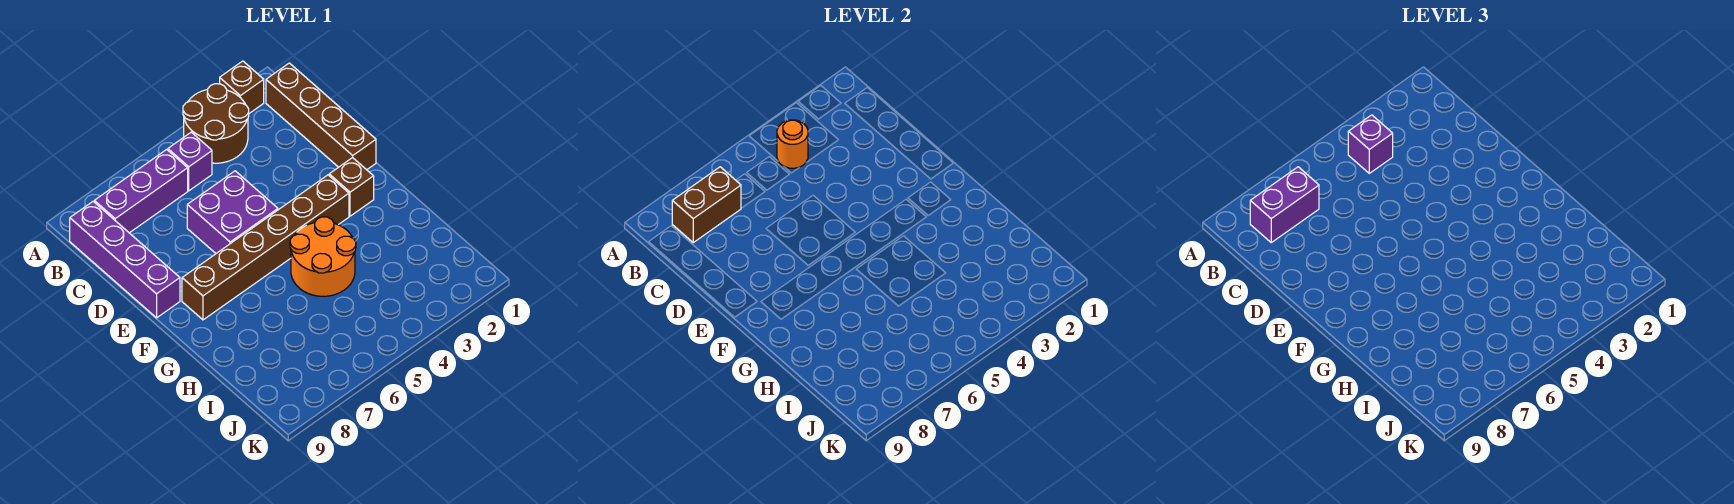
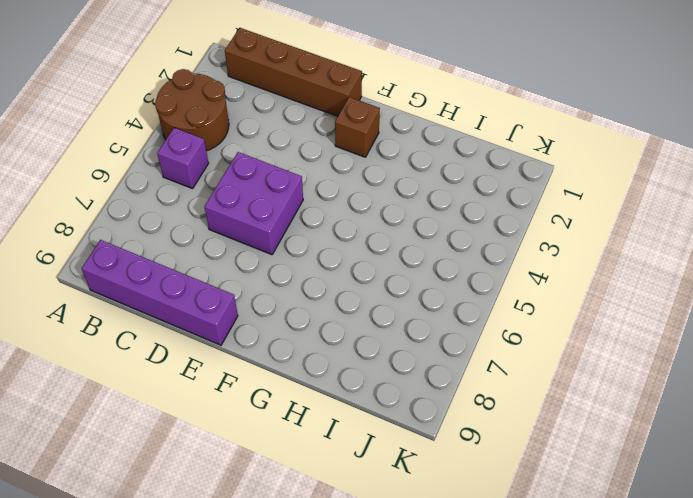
none -> brown brick A2 level 1
none -> purple brick B6:B8 level 1
none -> brown brick F3:F8 level 1

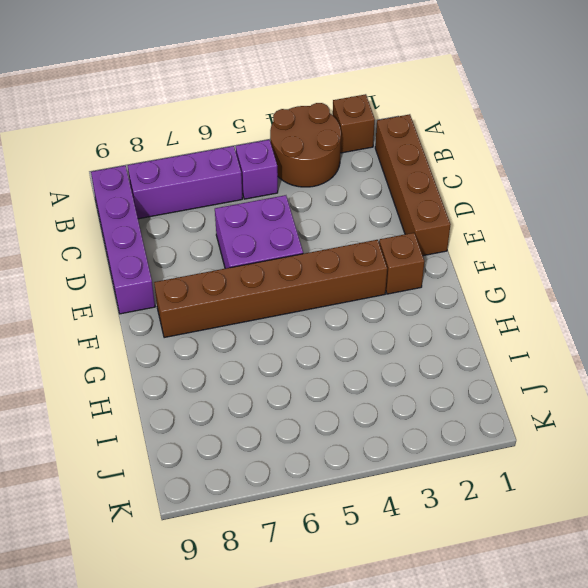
none -> orange round brick G4:H5 level 1
none -> orange round brick B4 level 2
none -> brown brick B7:B8 level 2

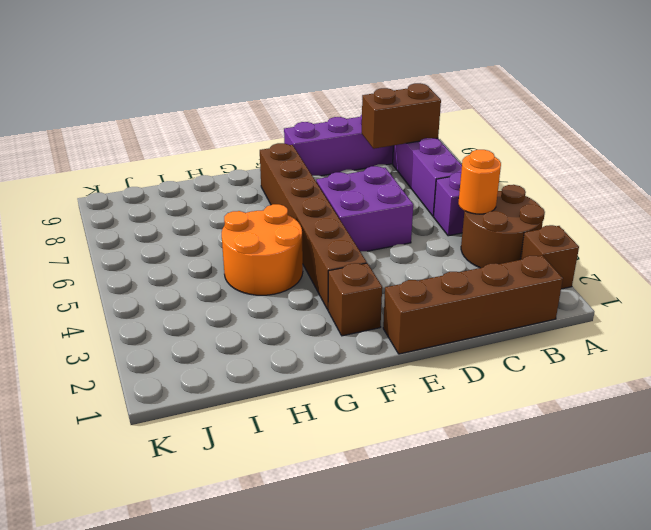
brown brick B8:C8 level 2 -> brown brick B7:B8 level 2
none -> purple brick B4 level 3
none -> purple brick B7:B8 level 3

